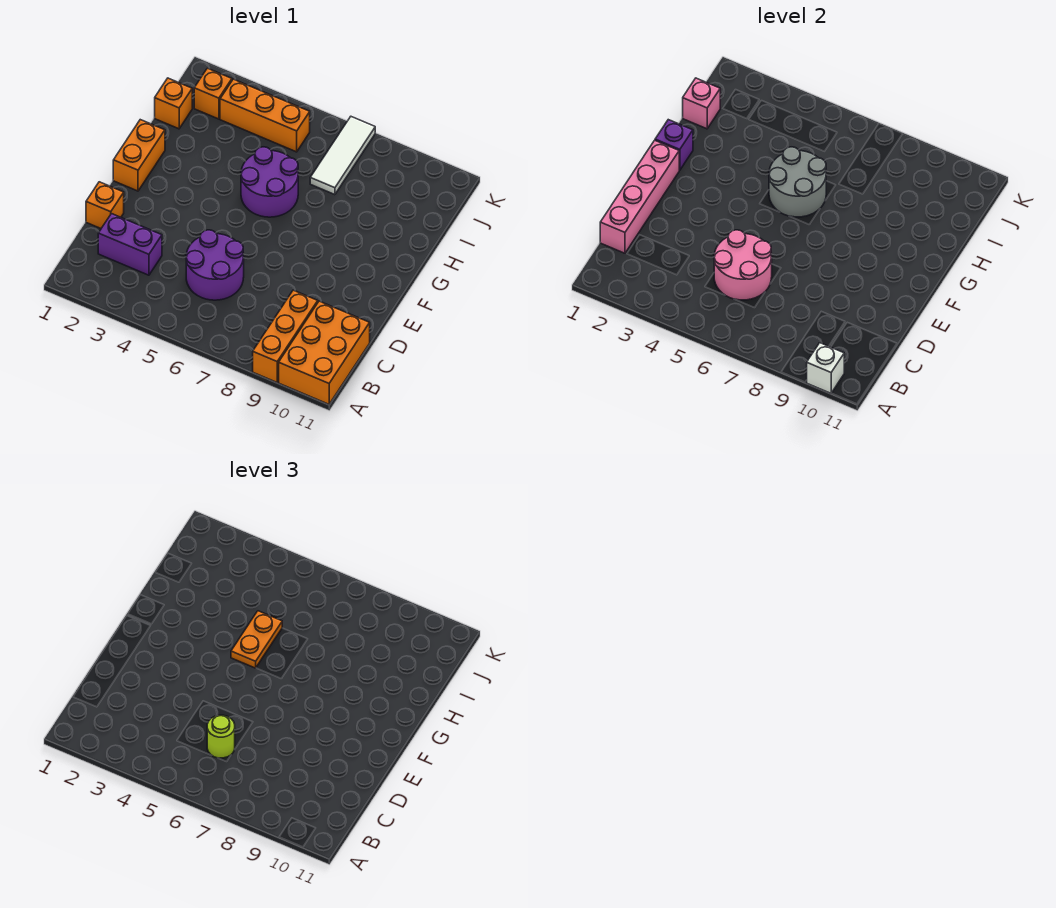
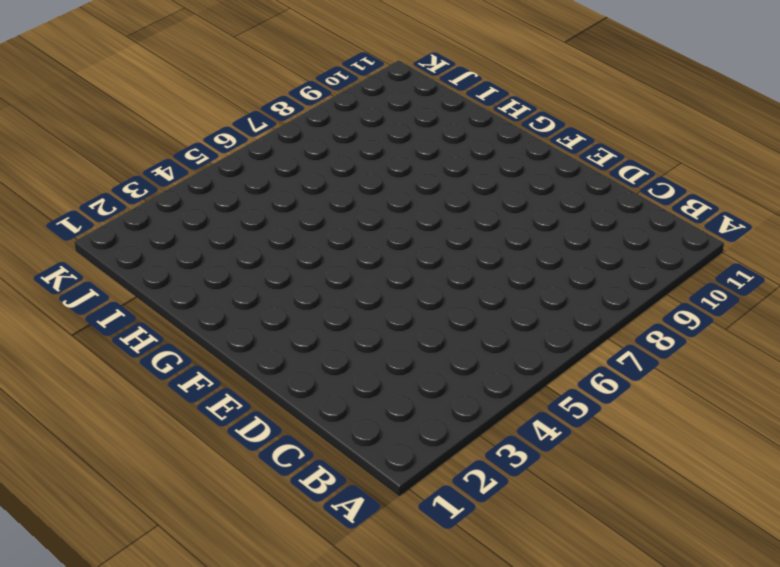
none -> orange brick A9:C9 level 1
none -> orange brick A10:C11 level 1
none -> purple brick C2:C3 level 1

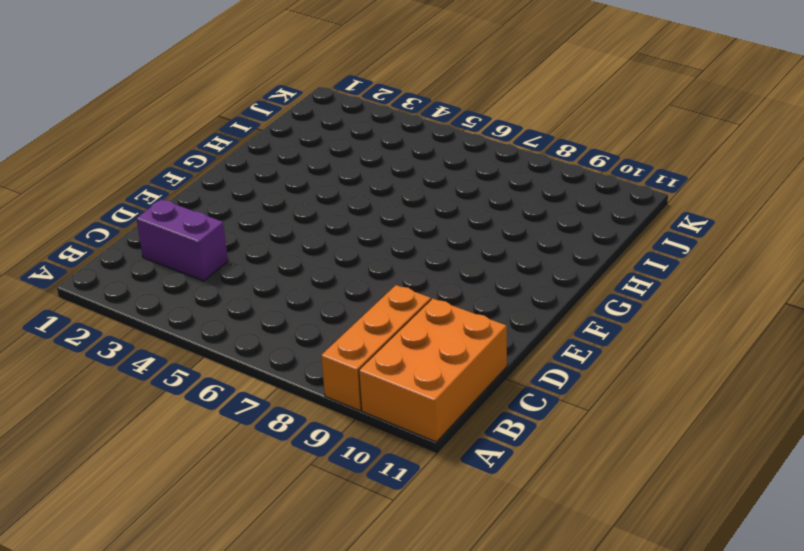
none -> purple round brick C5:D6 level 1
none -> orange brick D1 level 1
none -> orange brick F1:G1 level 1

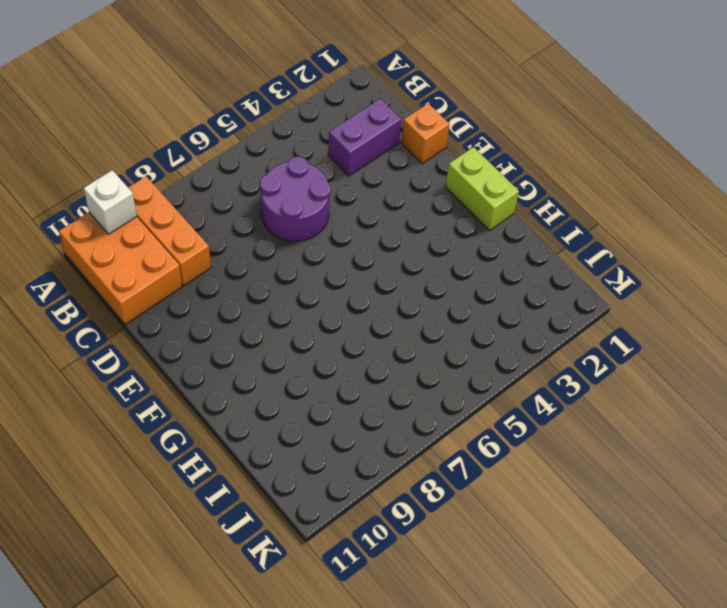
lime brick F1:G1 level 1 -> orange brick F1:G1 level 1
none -> purple round brick G5:H6 level 1
none -> orange brick I1 level 1
none -> white tile I7:K7 level 1

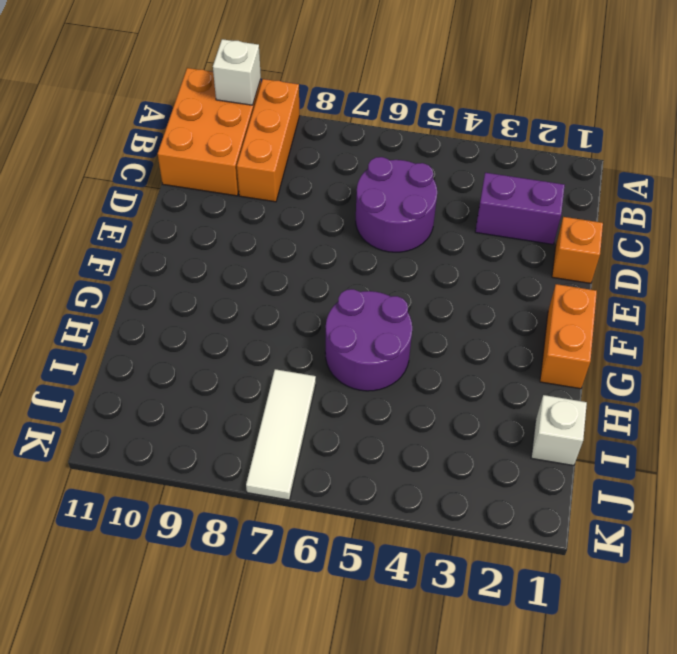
white brick I1 level 1 -> orange brick I1 level 1
none -> orange brick J2 level 1
none -> orange brick J3:J5 level 1
none -> pink brick C1:F1 level 2

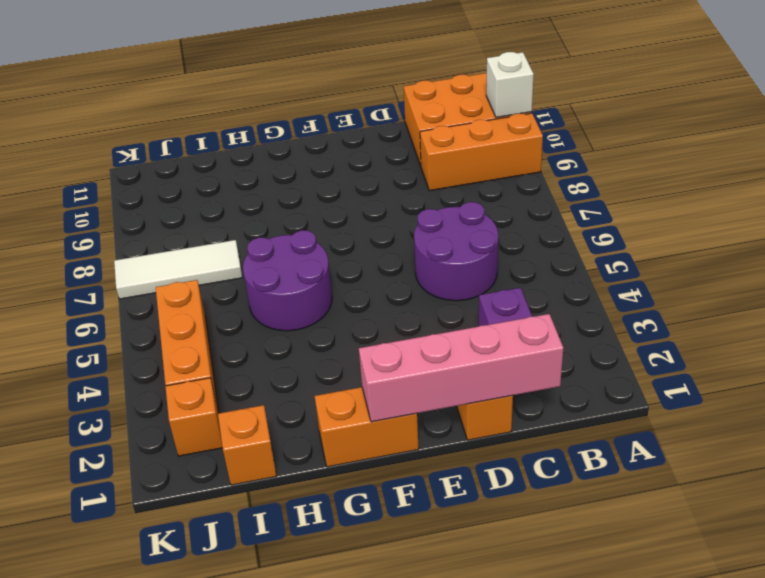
none -> pink round brick C5:D6 level 2
none -> purple brick G1 level 2
none -> grey round brick G5:H6 level 2

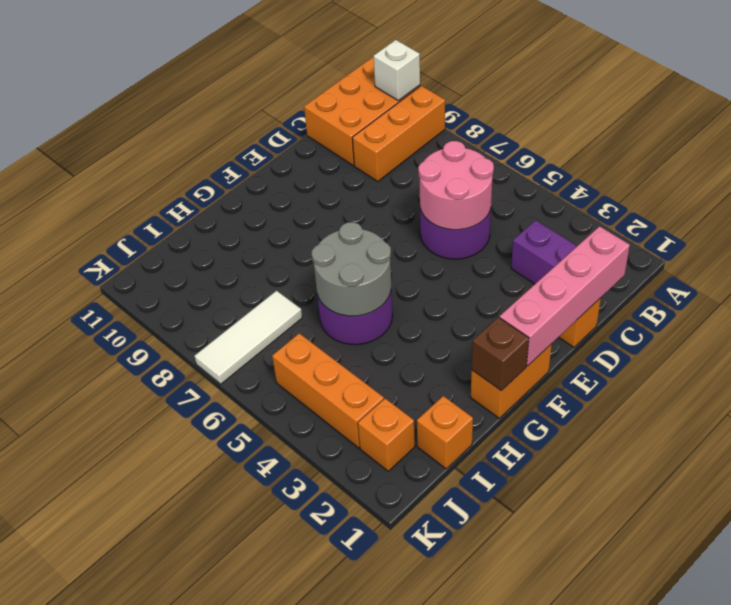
brown brick G1 level 2 -> purple brick G1 level 2
none -> pink brick I1 level 2
none -> lime round brick C6 level 3
none -> orange plate G5:H5 level 3

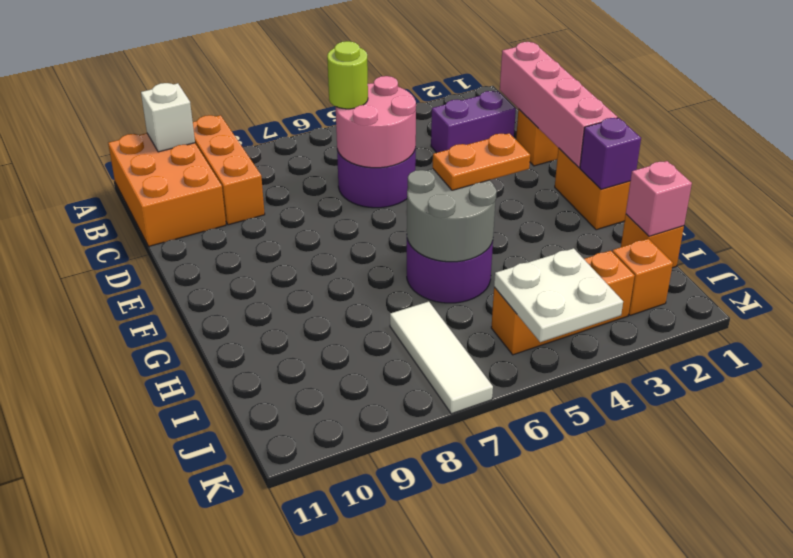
orange plate G4:G5 level 3 -> orange plate G5:H5 level 3
white plate J4:K5 level 2 -> none

